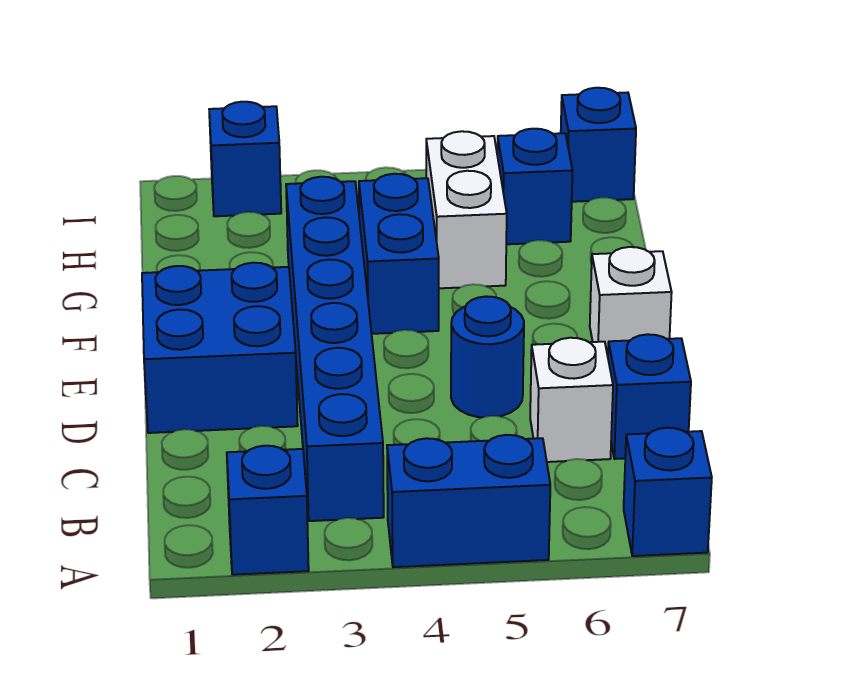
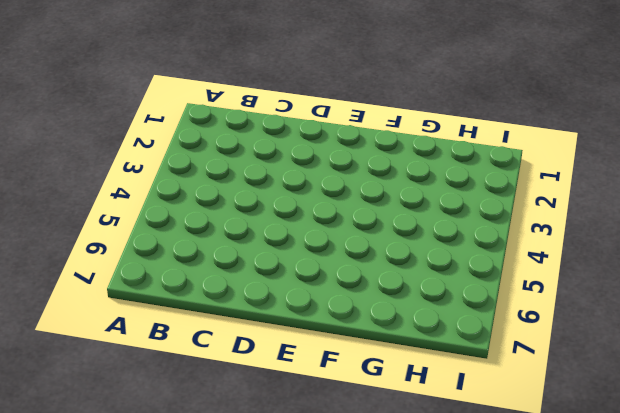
none -> blue brick A2 level 1
none -> blue brick A4:A5 level 1
none -> blue brick A7 level 1

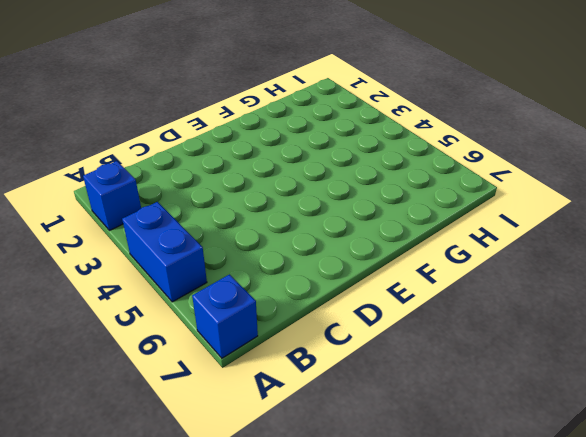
none -> blue brick B3:G3 level 1
none -> white brick C6 level 1
none -> blue brick C7 level 1

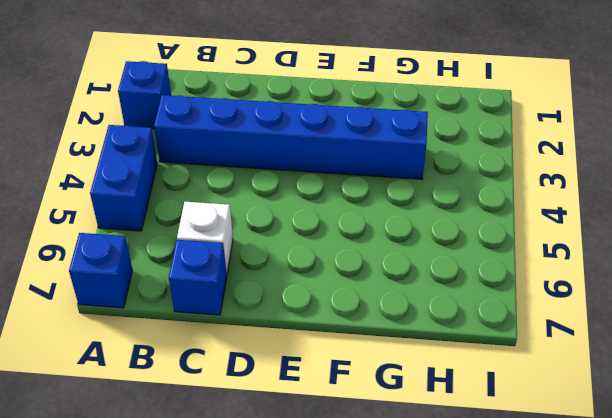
none -> blue brick D1:E2 level 1
none -> blue round brick D5 level 1
none -> white brick E7 level 1

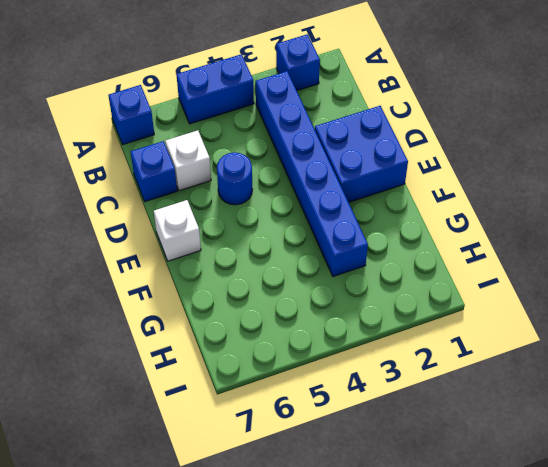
none -> blue brick F4:G4 level 1
none -> white brick G5:H5 level 1
none -> blue brick H6 level 1

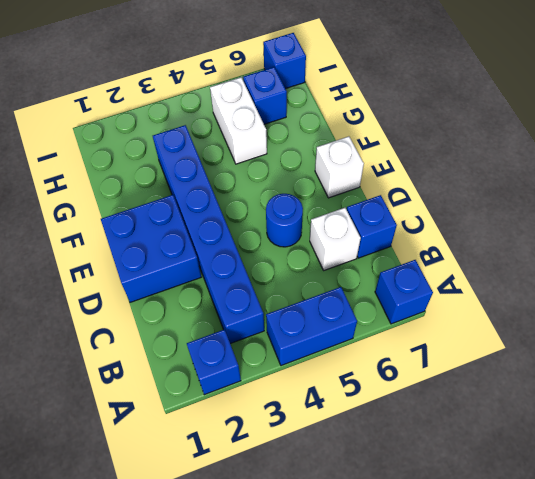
none -> blue brick F4:G4 level 1
none -> blue brick I2 level 1

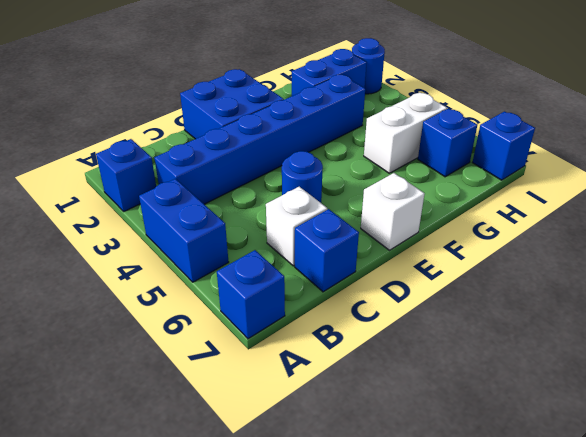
blue brick G2:H2 level 1 -> blue brick F4:G4 level 1
blue round brick I2 level 1 -> blue brick I2 level 1

